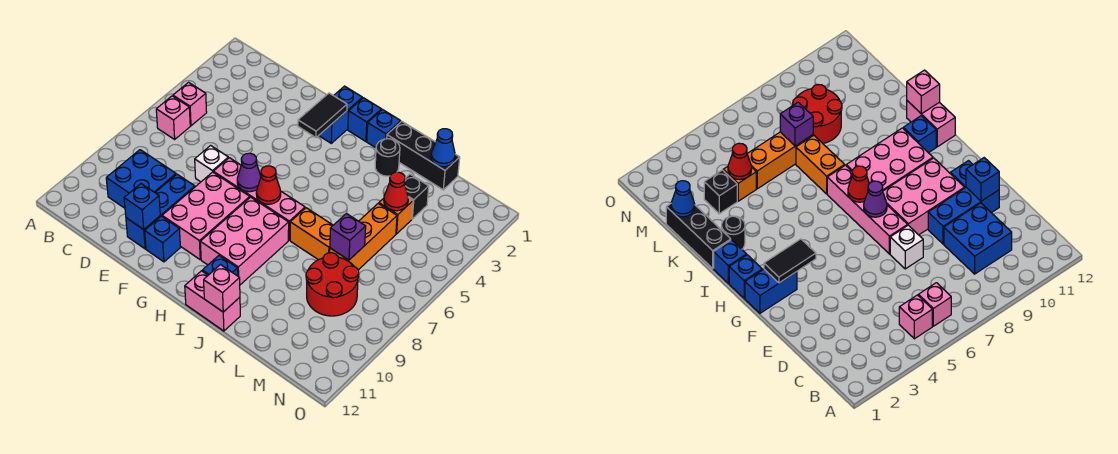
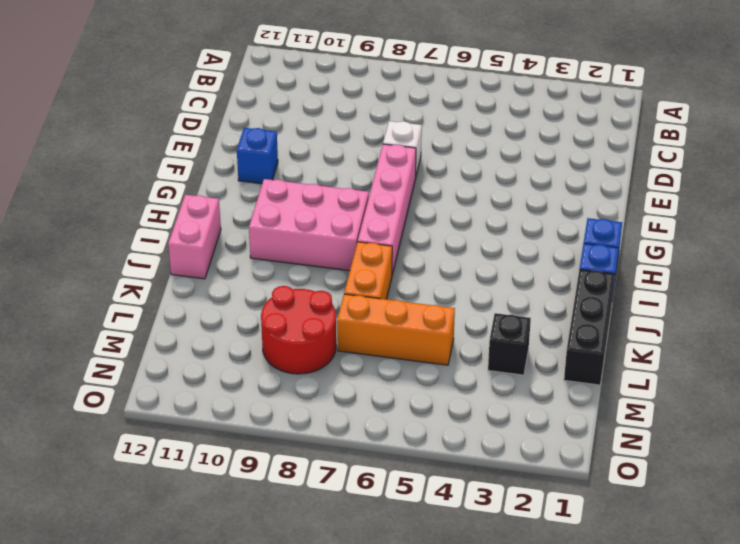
none -> pink brick B5 level 1
none -> pink brick B6 level 1
none -> blue brick C9:D10 level 1

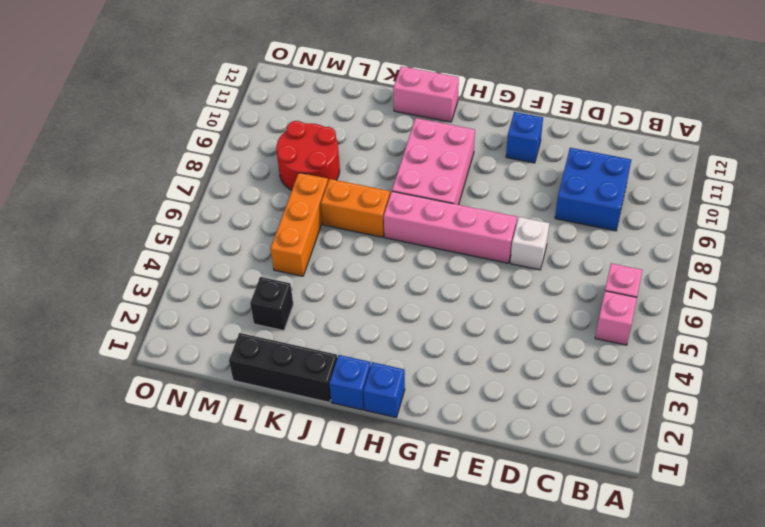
none -> blue brick E9:E11 level 1
none -> pink brick F8:G10 level 1
none -> blue brick G1:G2 level 1

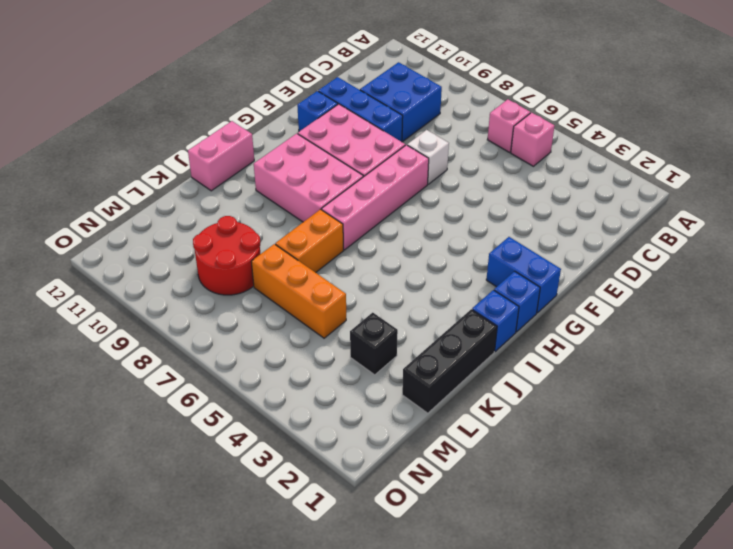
none -> blue brick I11 level 1
none -> black round brick J2 level 1
none -> orange brick L4 level 1

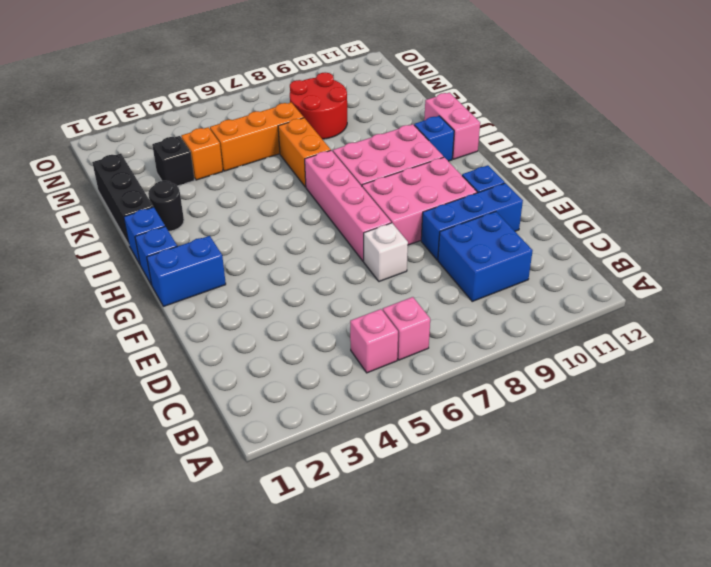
none -> blue brick E11 level 2
none -> black tile G2:G3 level 2
none -> purple cone G7 level 2

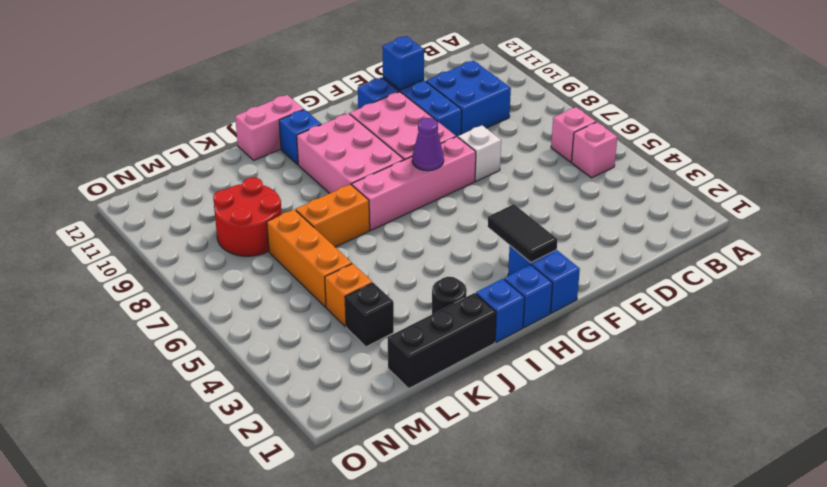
none -> red cone H7 level 2
none -> pink brick J12 level 2
none -> blue cone L1 level 2

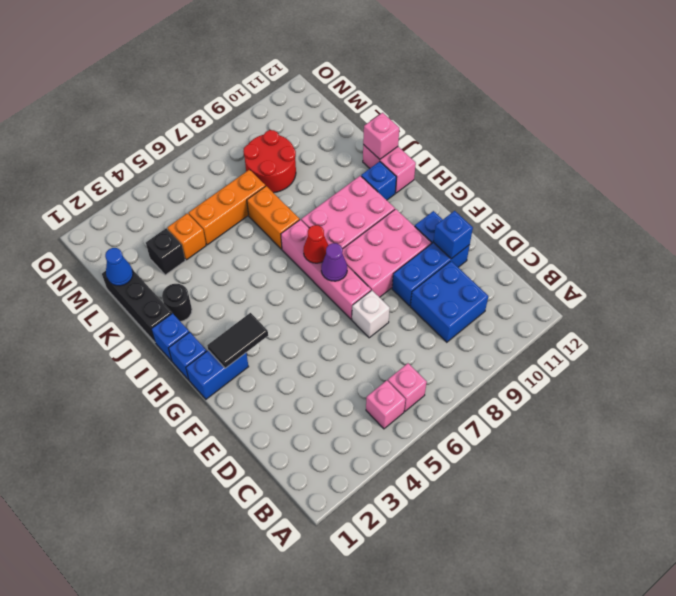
none -> red cone L4 level 2
none -> purple brick L7 level 2

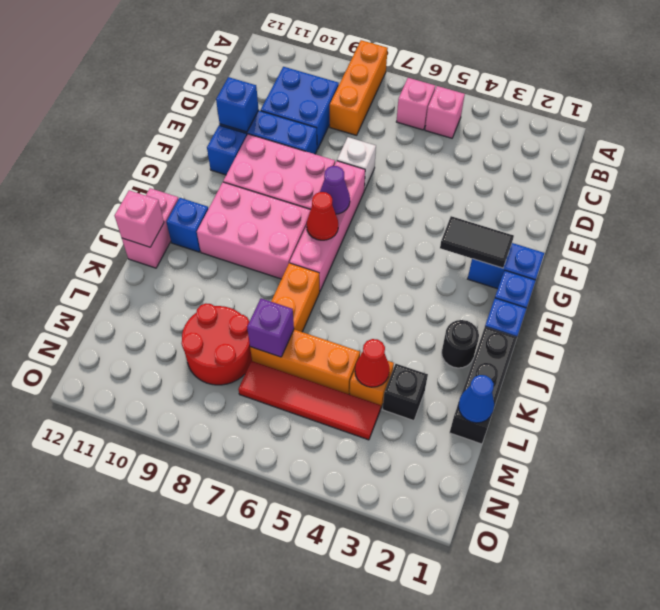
orange brick A8:C8 level 1 -> none
red tile M4:M7 level 1 -> none

